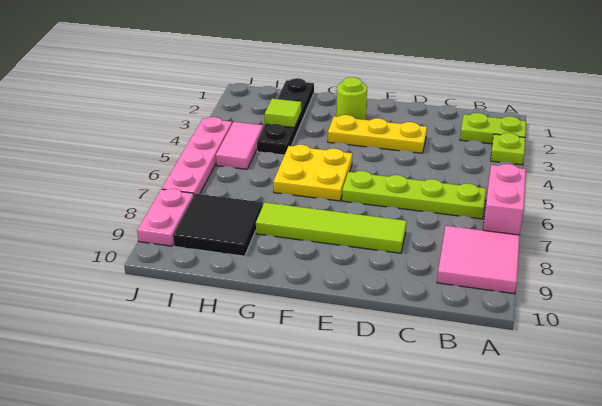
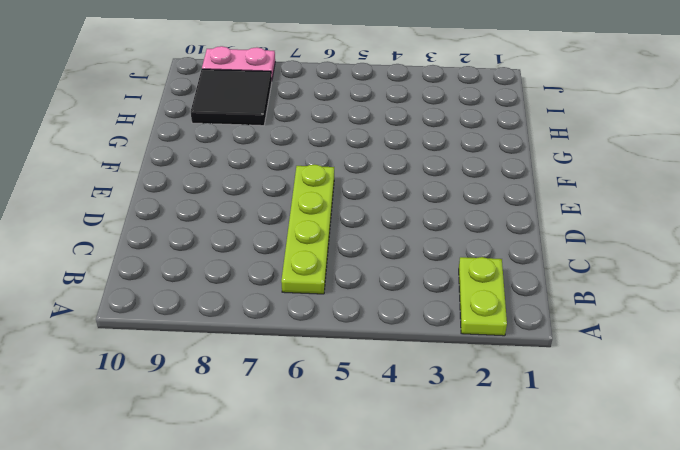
none -> lime plate A3 level 1
none -> pink brick A6:A7 level 1
none -> pink tile A8:B9 level 1

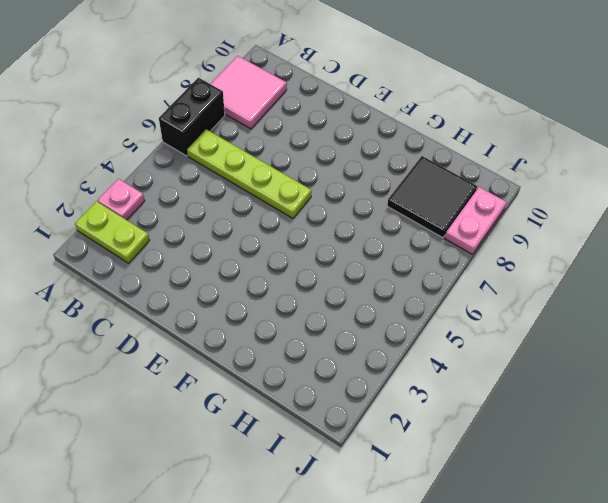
pink plate A3 level 1 -> lime plate A3 level 1
black brick A6:A7 level 1 -> pink brick A6:A7 level 1
none -> yellow plate D3:F3 level 1
none -> lime tile D8:G8 level 1
none -> lime round brick F2 level 1

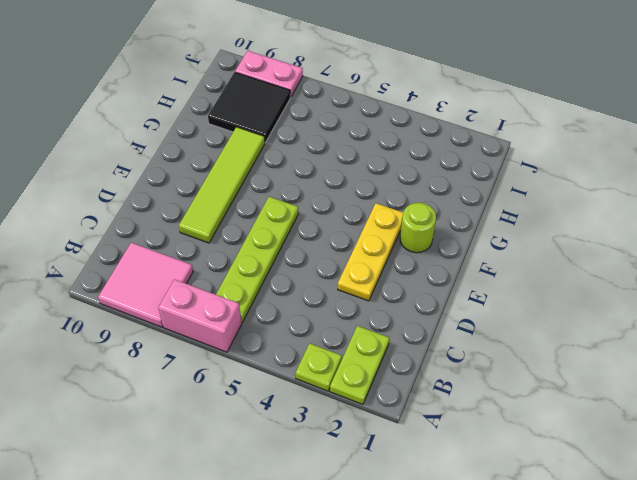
none -> yellow plate F5:G6 level 1
none -> black plate H1:H4 level 1
none -> pink tile I4:I5 level 1

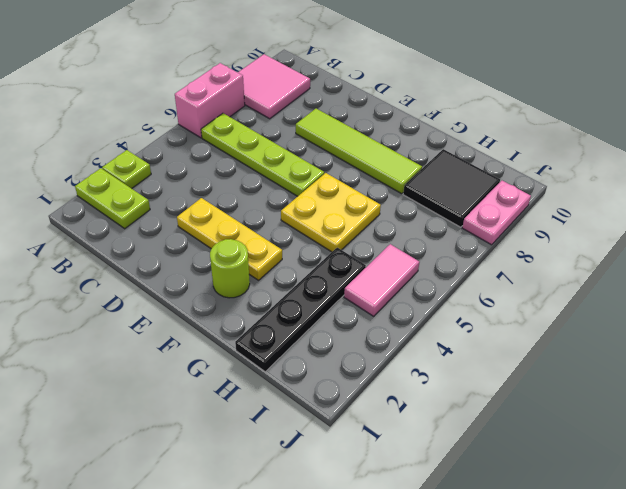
none -> pink plate J4:J7 level 1
none -> lime tile H3 level 2

